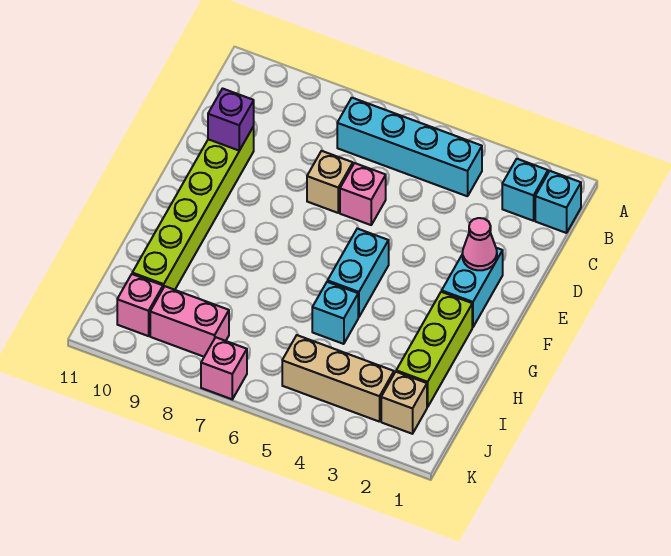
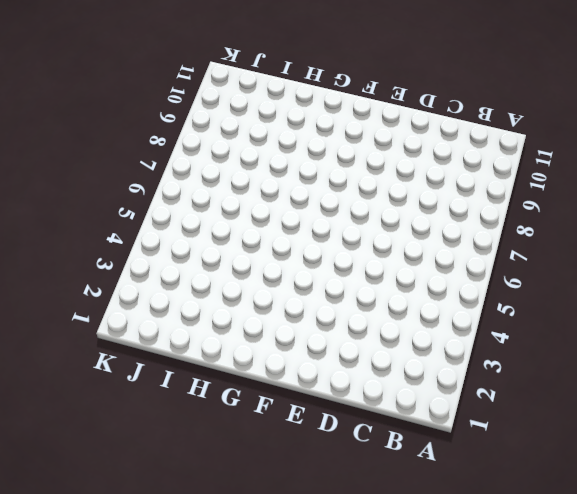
none -> cyan brick B1 level 1
none -> cyan brick B2 level 1
none -> cyan brick B4:B7 level 1

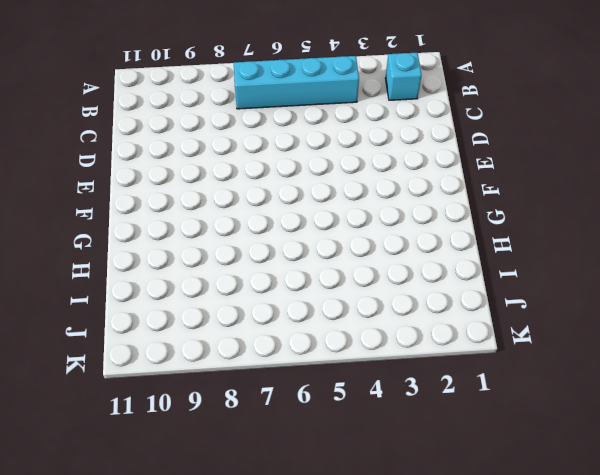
none -> cyan brick B1 level 1
none -> pink brick D6 level 1
none -> tan brick D7 level 1

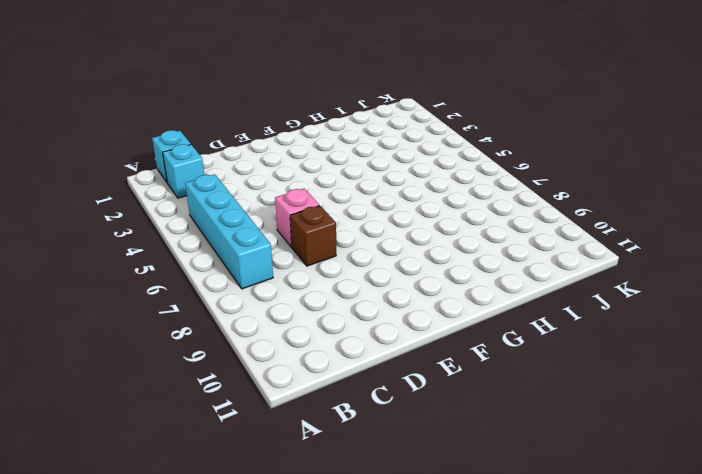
brown brick D7 level 1 -> tan brick D7 level 1
none -> lime brick D10:I10 level 1
none -> cyan brick E2:F2 level 1
none -> cyan brick F5:G5 level 1

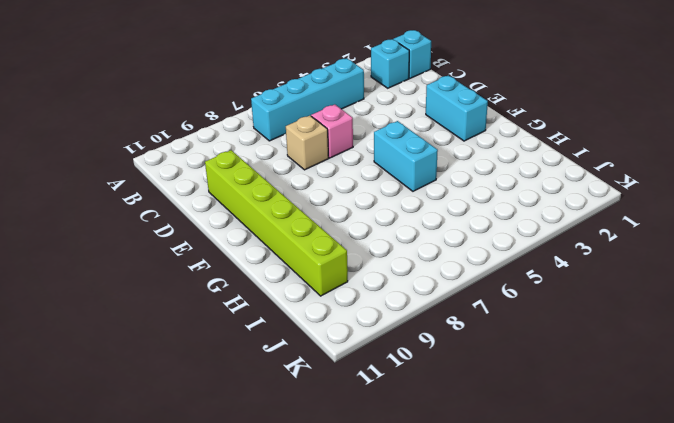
none -> lime brick G2:I2 level 1
none -> cyan brick H5 level 1
none -> tan brick J2 level 1

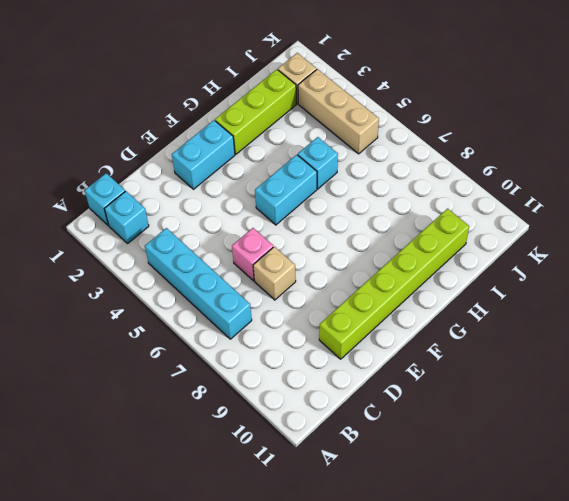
none -> pink brick J8:J9 level 1
none -> pink brick J10 level 1
none -> pink brick K7 level 1

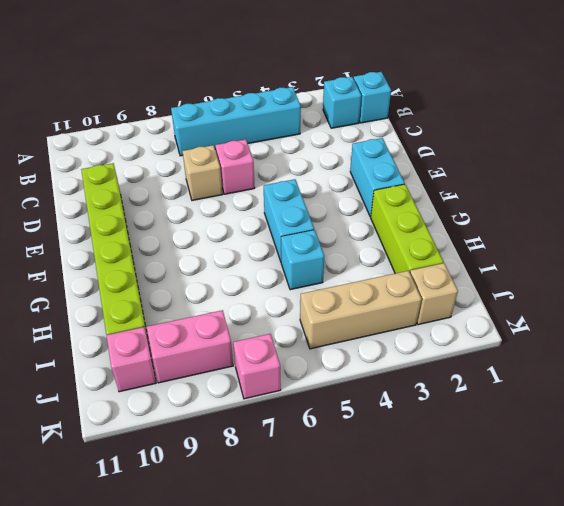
none -> purple brick D10 level 2
none -> pink cone E2 level 2

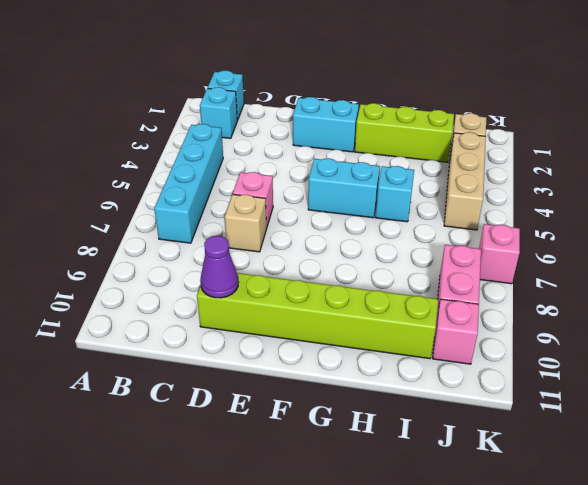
purple cone D10 level 2 -> purple brick D10 level 2
none -> pink cone E2 level 2

